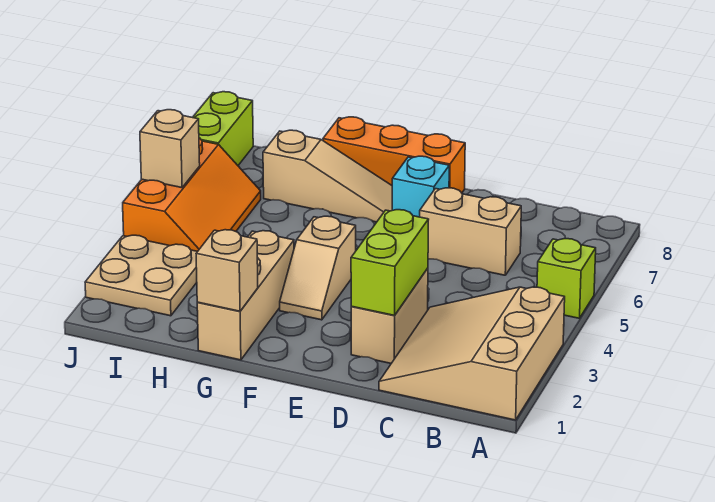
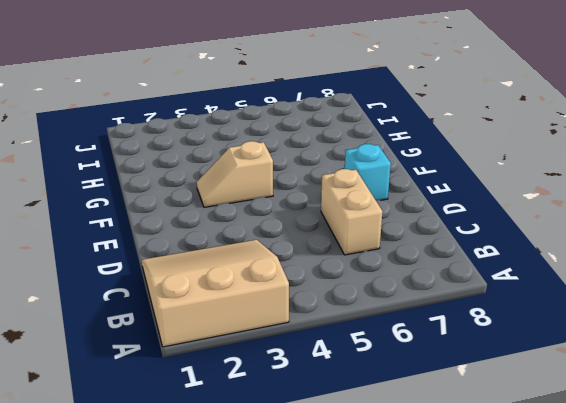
none -> lime brick A5 level 1
none -> tan brick D2:D3 level 1
none -> orange brick E8:G8 level 1

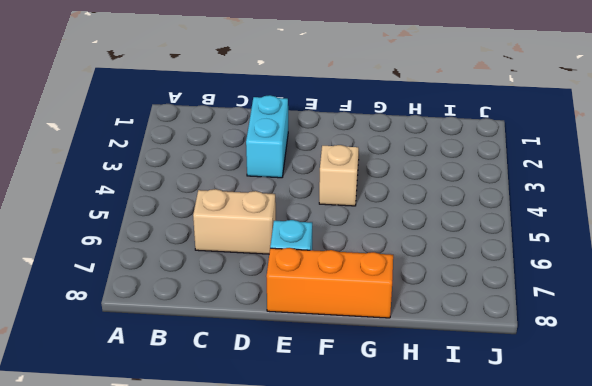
cyan brick D2:D3 level 1 -> tan brick D2:D3 level 1
none -> tan slope A1:C3 level 1 top A
none -> lime brick A5 level 1
none -> tan slope F7:H7 level 1 top H

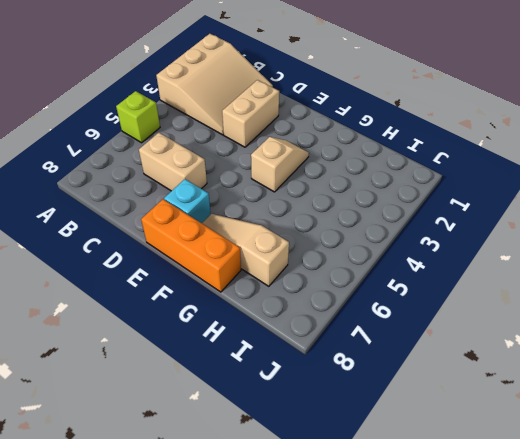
none -> tan brick G1:G3 level 1
none -> tan plate I2:J3 level 1
none -> orange slope I4:J6 level 1 top J

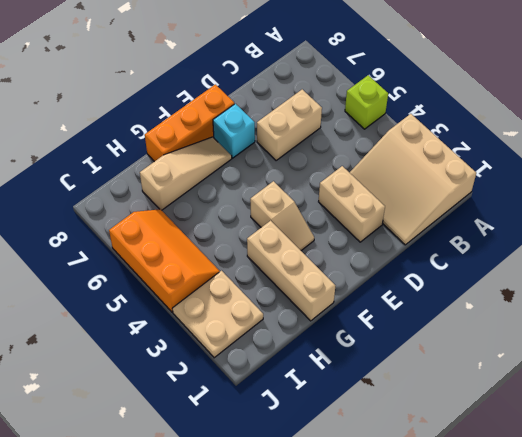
none -> lime brick J7:J8 level 1
none -> lime brick D2:D3 level 2
none -> tan brick G1 level 2

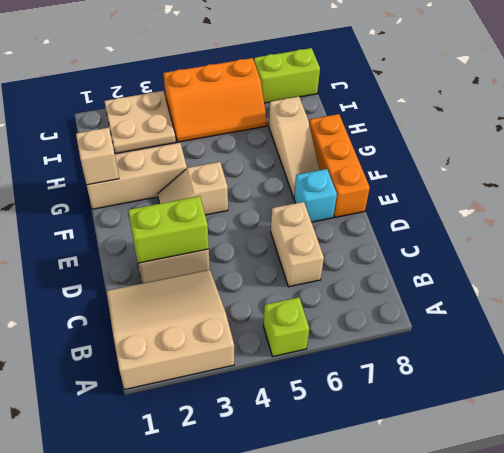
none -> tan brick J5 level 2

